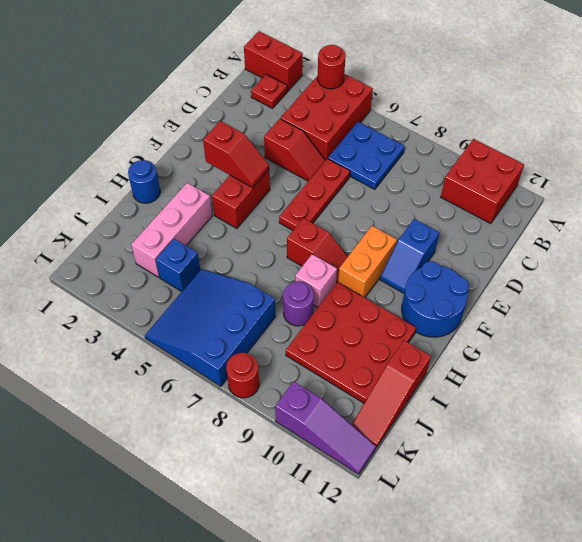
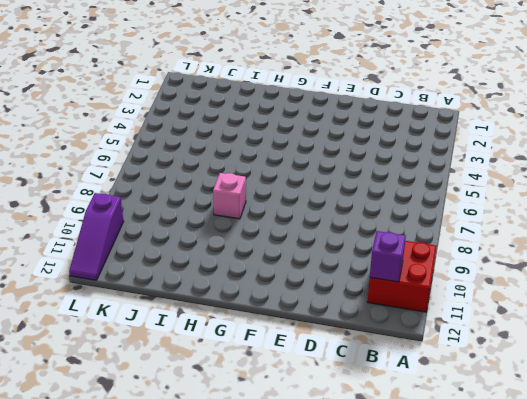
purple brick B11 level 2 -> none
none -> red brick A1:A2 level 1
none -> red brick A4:C5 level 1
none -> red plate B2 level 1

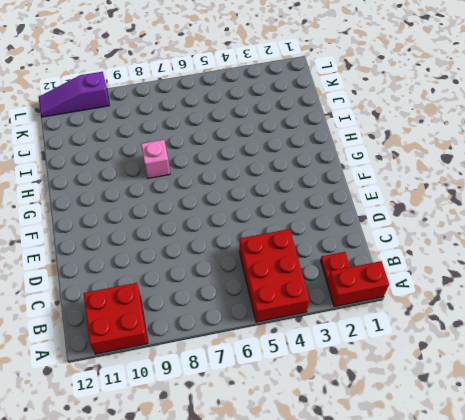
none -> blue plate B6:C7 level 1
none -> red slope D4:D5 level 1 top 4
none -> red plate D6:F6 level 1

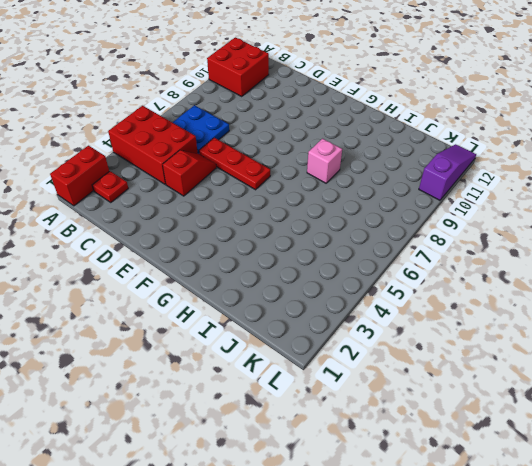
none -> blue slope E10:F10 level 1 top E
none -> red brick F4:G4 level 1
none -> orange brick F9:G9 level 1

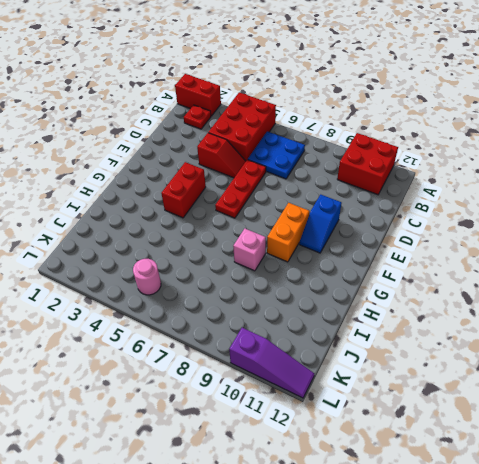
pink round brick K5 level 1 -> blue slope J5:L7 level 1 top 7
none -> blue round brick F11:G12 level 1
none -> red slope G7:G8 level 1 top 7
none -> blue round brick H1 level 1

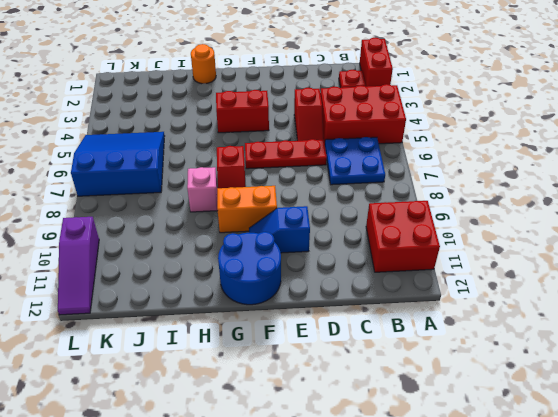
orange round brick H1 level 1 -> blue round brick H1 level 1
none -> pink brick H3:J3 level 1
none -> red plate H9:J11 level 1
none -> purple round brick I8 level 1

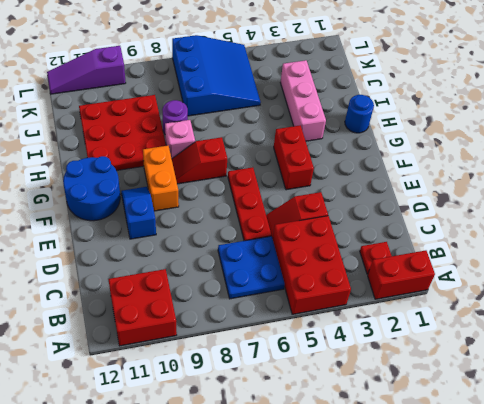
none -> red slope I12:K12 level 1 top I
none -> blue brick J4 level 1
none -> red round brick L8 level 1

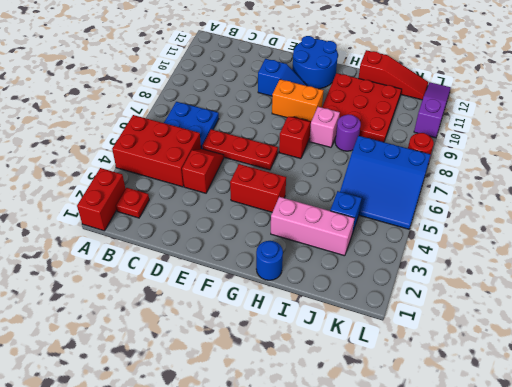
none -> red brick A10:B11 level 1
none -> red round brick A4 level 2
none -> red slope F3:F4 level 2 top 3

